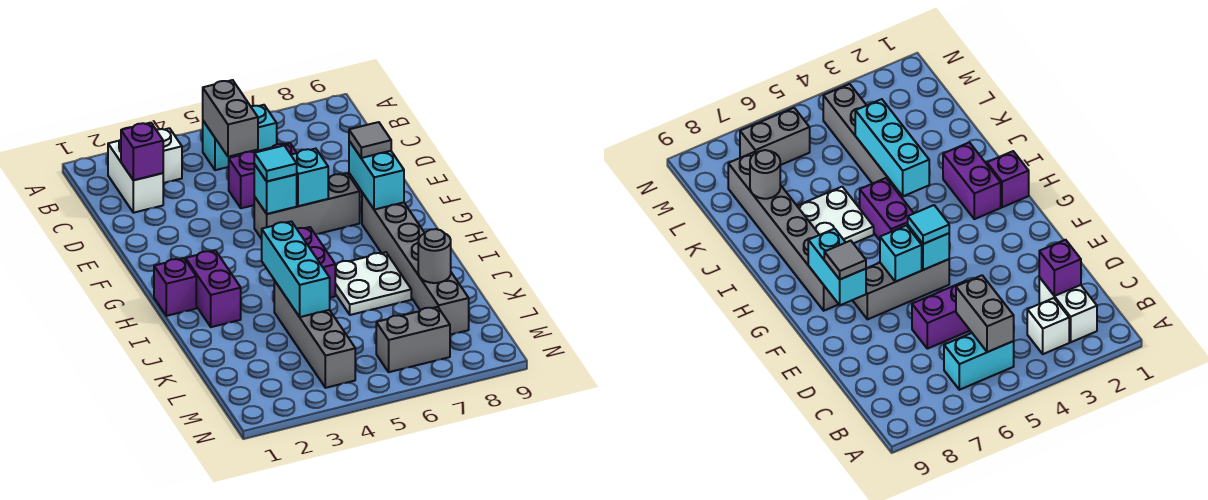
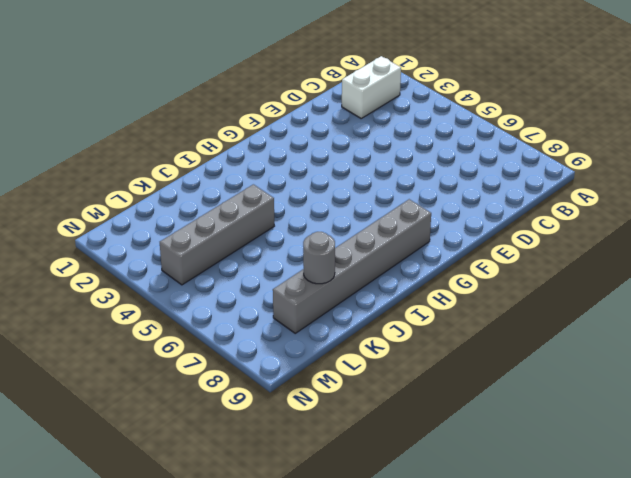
none -> white brick B3 level 1
none -> cyan brick B5:B6 level 1
none -> purple brick D5:D6 level 1

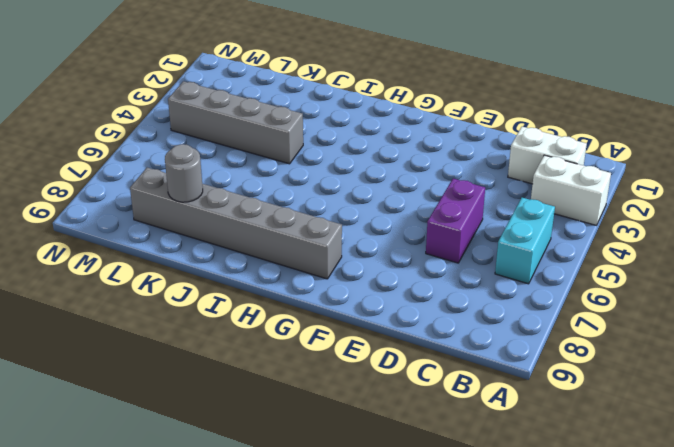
white brick A3:B3 level 1 -> white brick B3 level 1
none -> grey brick F5:F7 level 1
none -> purple brick H1 level 1
none -> purple brick H2:I2 level 1

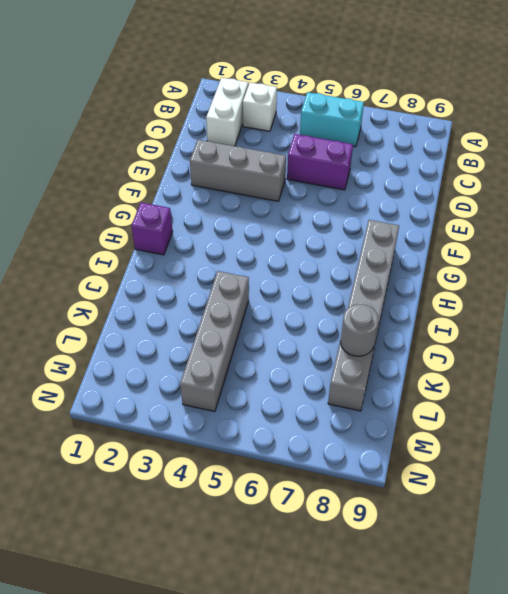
grey brick E2:E4 level 1 -> grey brick F5:F7 level 1
none -> purple brick H2:I2 level 1
none -> purple brick H5:I5 level 1
none -> white plate I6:J7 level 1

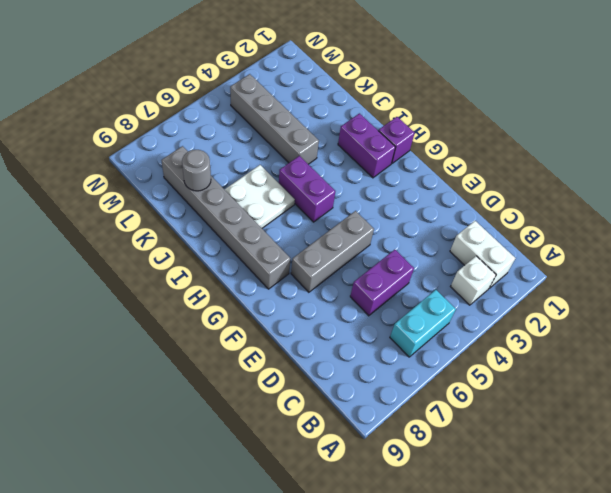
none -> grey brick M6:M7 level 1
none -> grey brick B5:C5 level 2
none -> purple brick C2 level 2

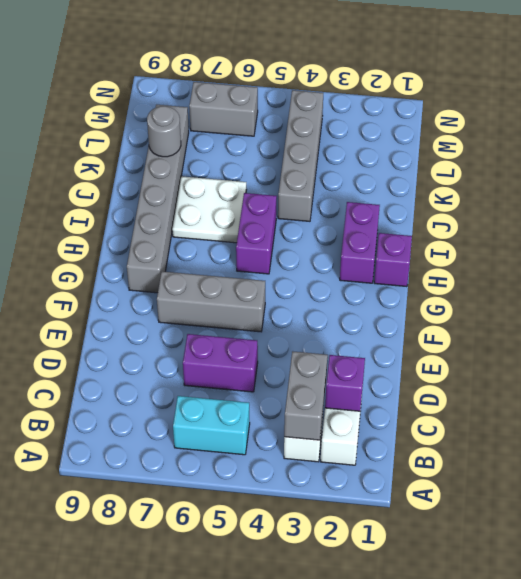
grey brick B3:C3 level 2 -> grey brick B5:C5 level 2
none -> cyan brick F5 level 2
none -> cyan brick F6 level 2
none -> cyan brick F8:G8 level 2

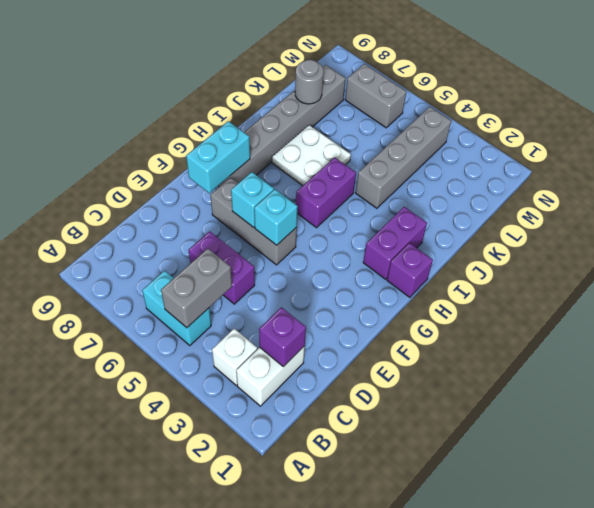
none -> cyan brick I4:K4 level 2
none -> cyan tile F5 level 3
none -> grey tile F8 level 3

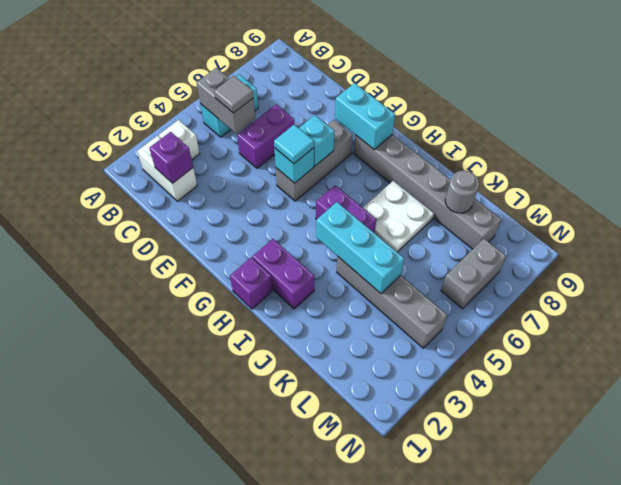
grey tile C5 level 3 -> grey tile F8 level 3

